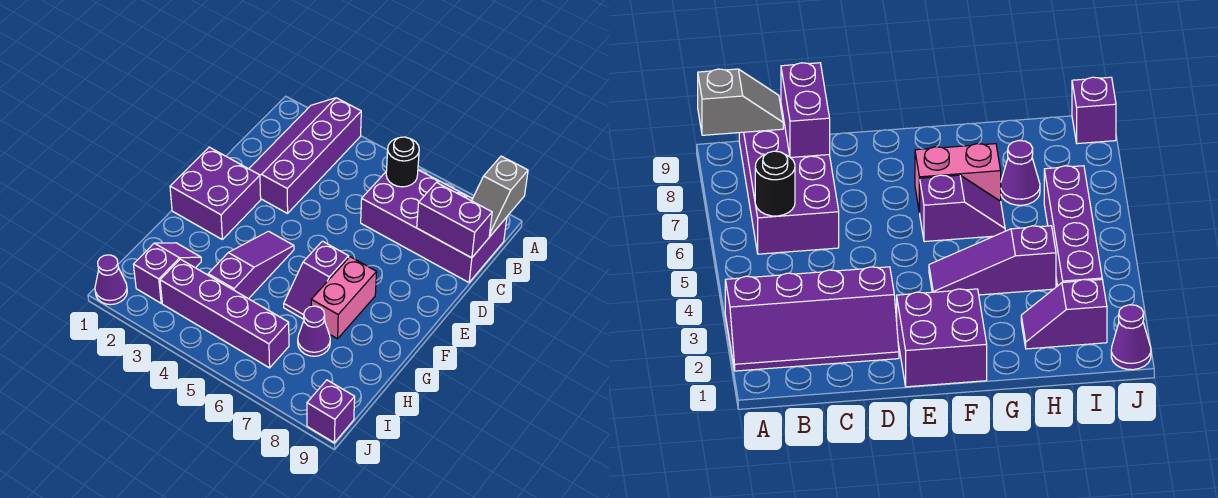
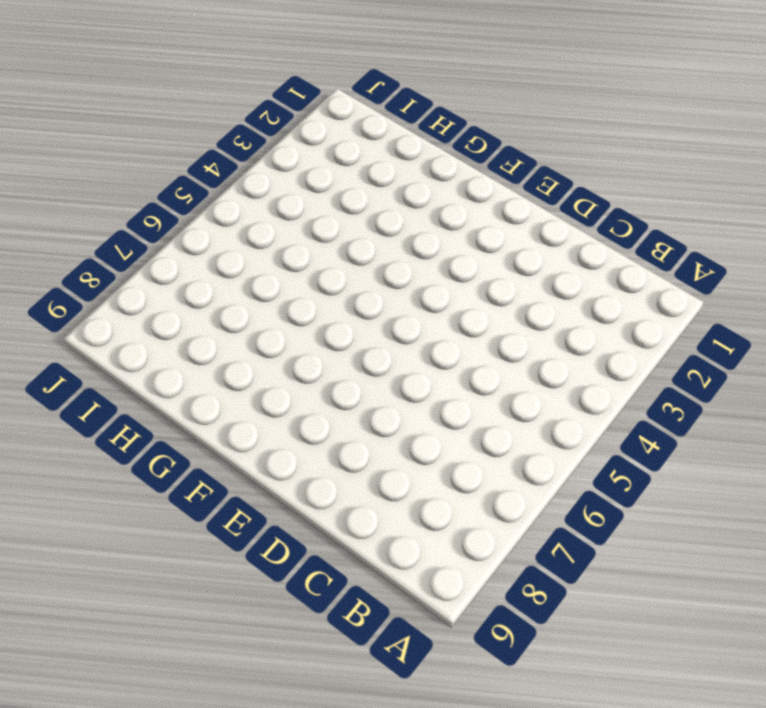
none -> purple slope A2:D3 level 1 top 3
none -> purple brick B6:C9 level 1
none -> purple brick E1:F2 level 1

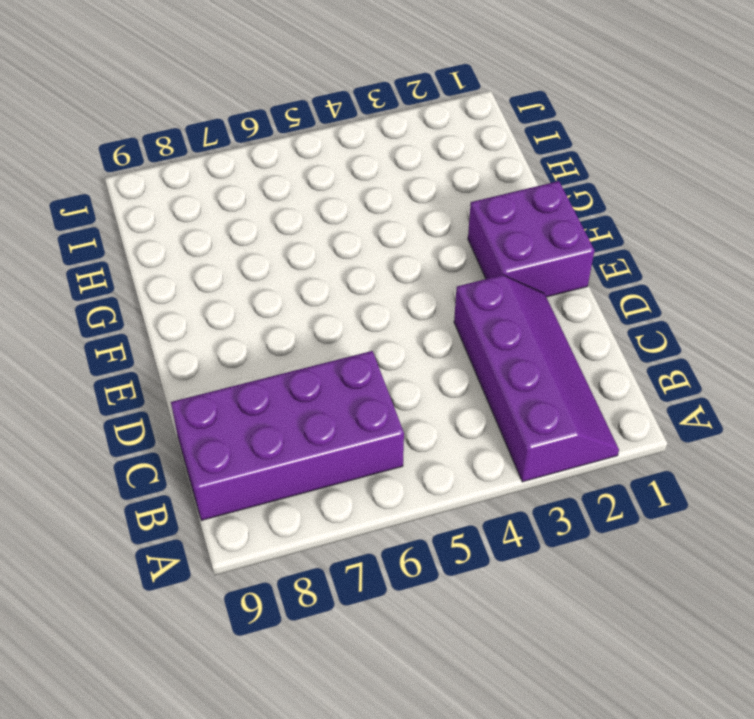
none -> purple slope F4:H4 level 1 top H
none -> purple slope F6:G6 level 1 top F
none -> pink brick F7:G7 level 1

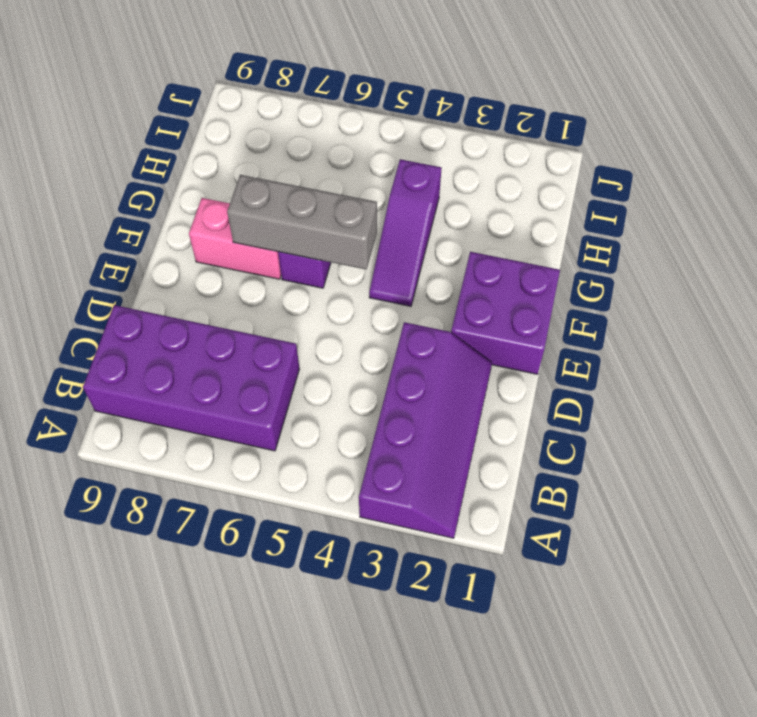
grey brick F5:F7 level 2 -> none
pink brick F7:F8 level 1 -> pink brick F7:G7 level 1
none -> purple slope H2:I2 level 1 top I
none -> purple cone H7 level 1
none -> purple brick I3:I6 level 1

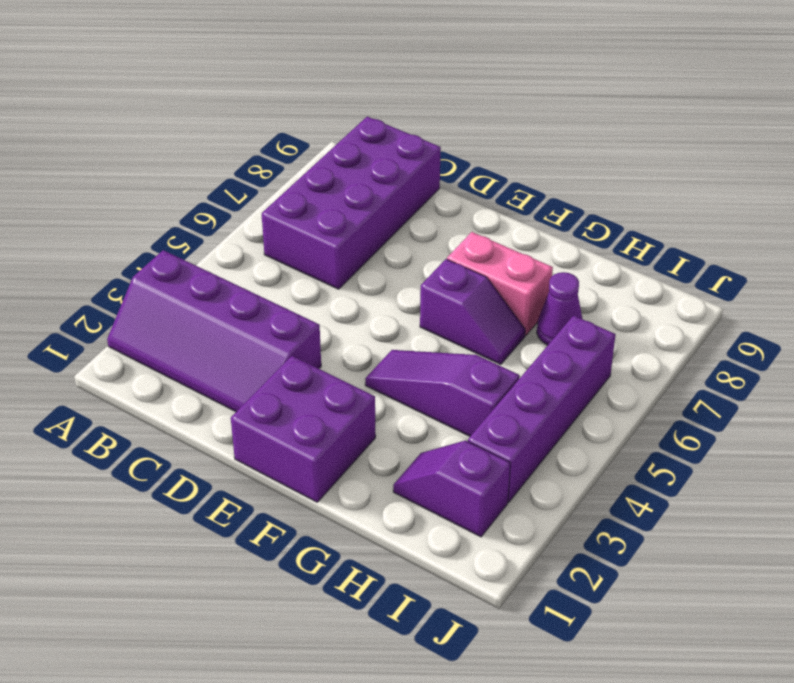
none -> purple cone J1 level 1
none -> purple brick J9 level 1
none -> grey slope A9:B9 level 2 top A

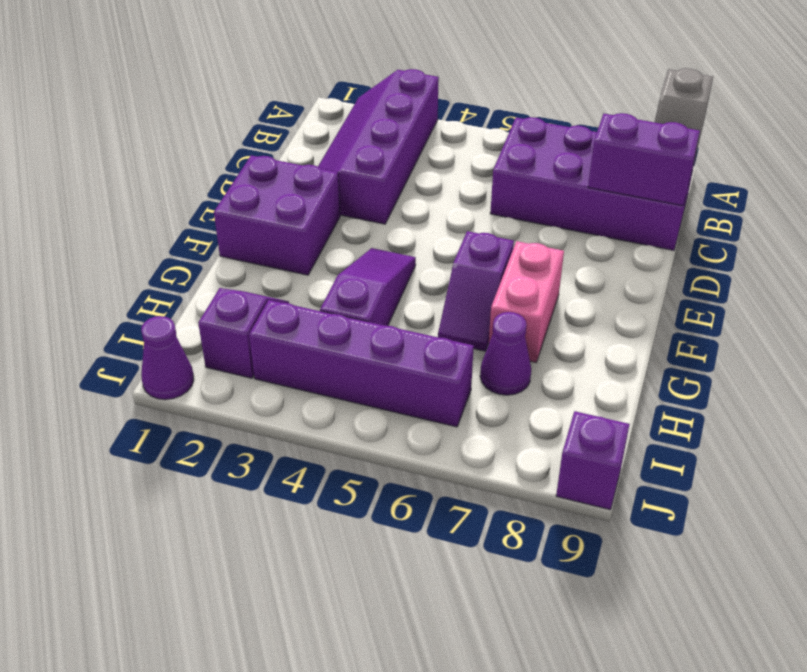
none -> black round brick B6 level 2

